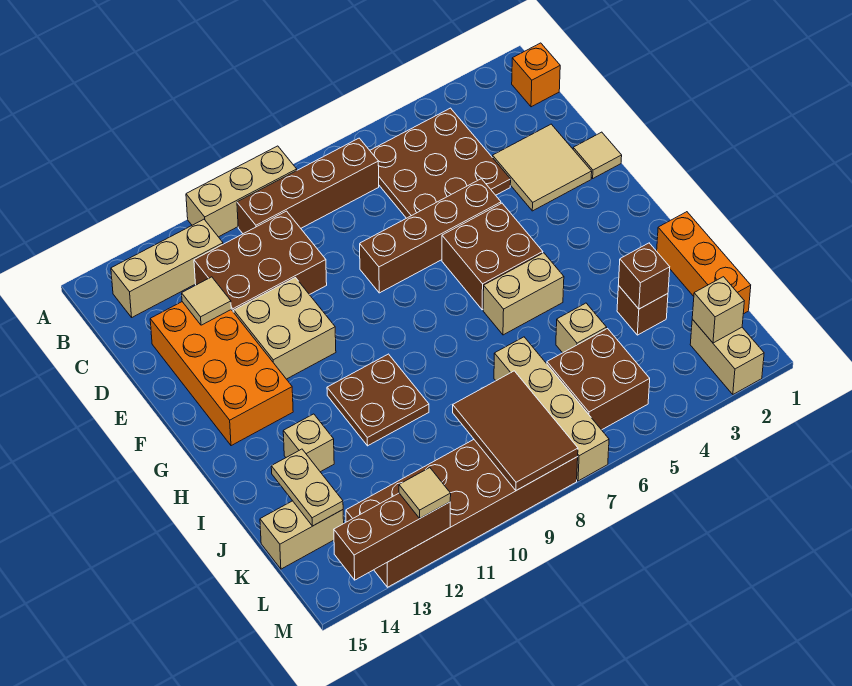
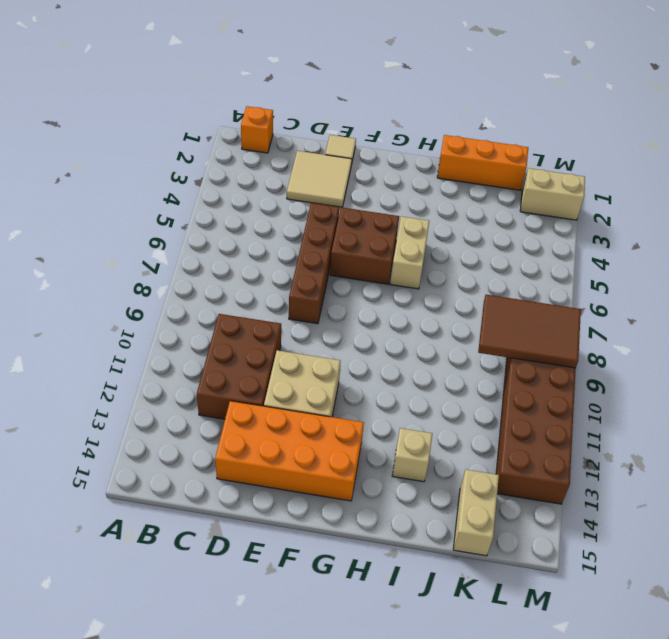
none -> tan brick A9:A11 level 1
none -> brown plate B4:D6 level 1
none -> brown brick B7:B10 level 1
none -> tan brick B12:B14 level 1

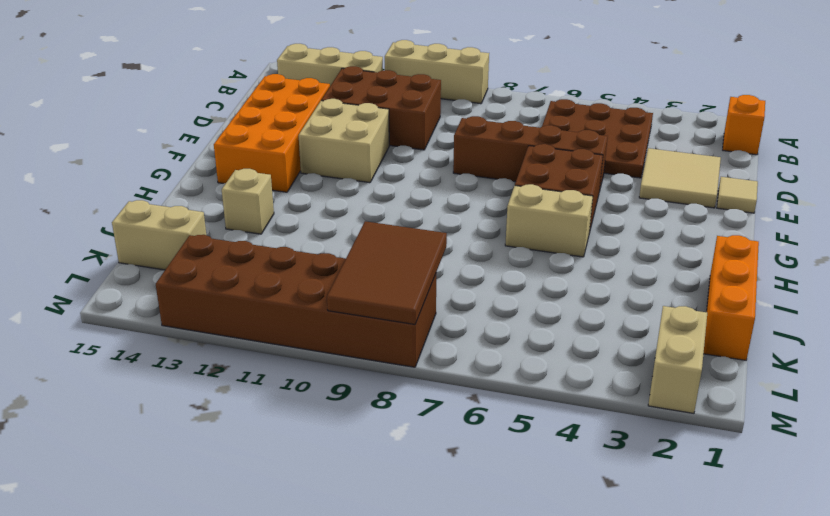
none -> brown brick B7:B10 level 1
none -> brown plate H10:I11 level 1
none -> brown brick J3 level 1
none -> tan brick J5 level 1

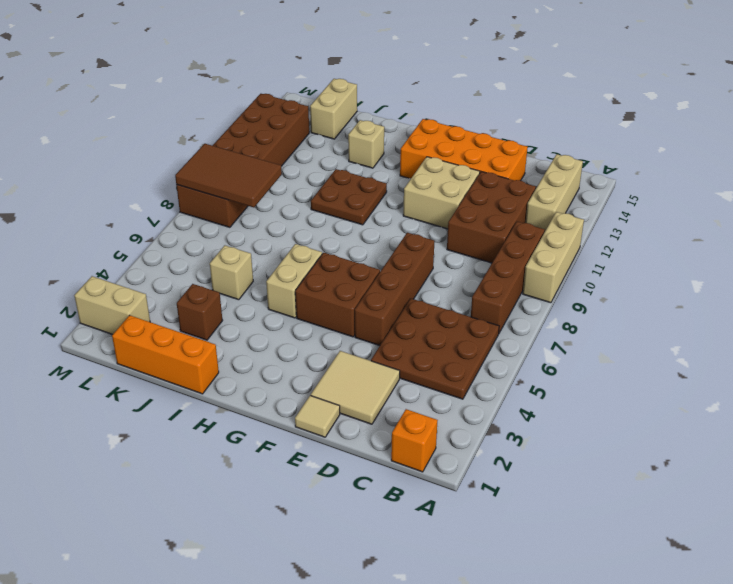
none -> tan brick J7:M7 level 1
none -> brown brick K5:L6 level 1
none -> tan tile D13 level 2
none -> brown brick J3 level 2

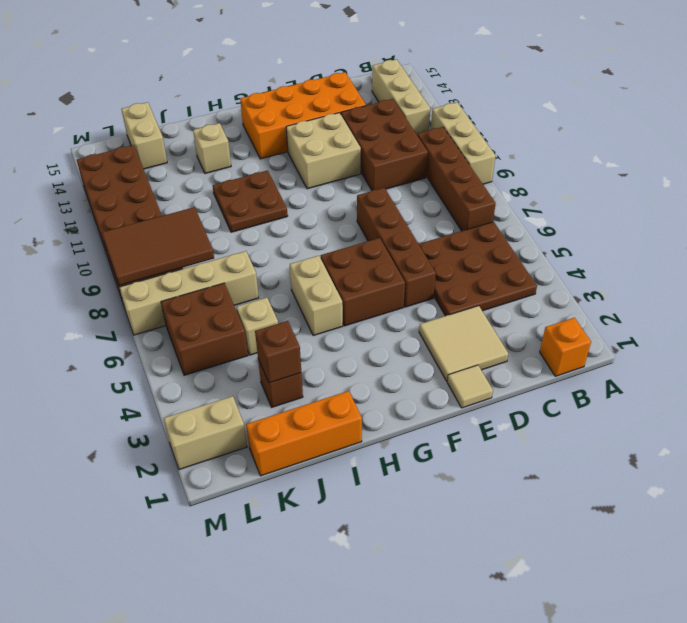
none -> tan tile D13 level 2
none -> tan plate J14:K14 level 2
none -> tan brick L2 level 2
none -> brown brick M12:M14 level 2

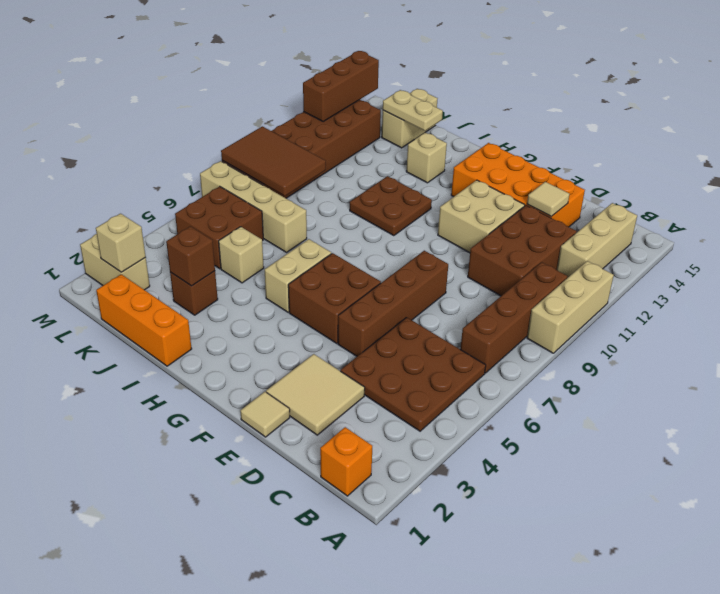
none -> tan tile M12 level 3

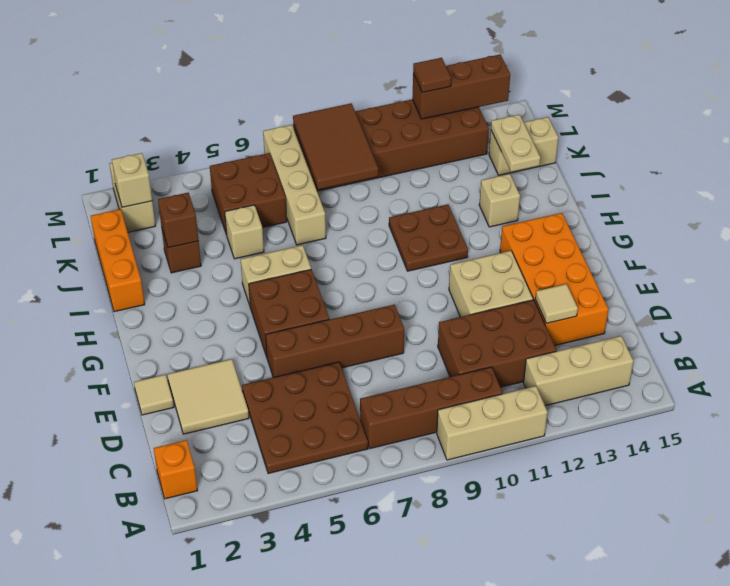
brown tile M12 level 3 -> tan tile M12 level 3

